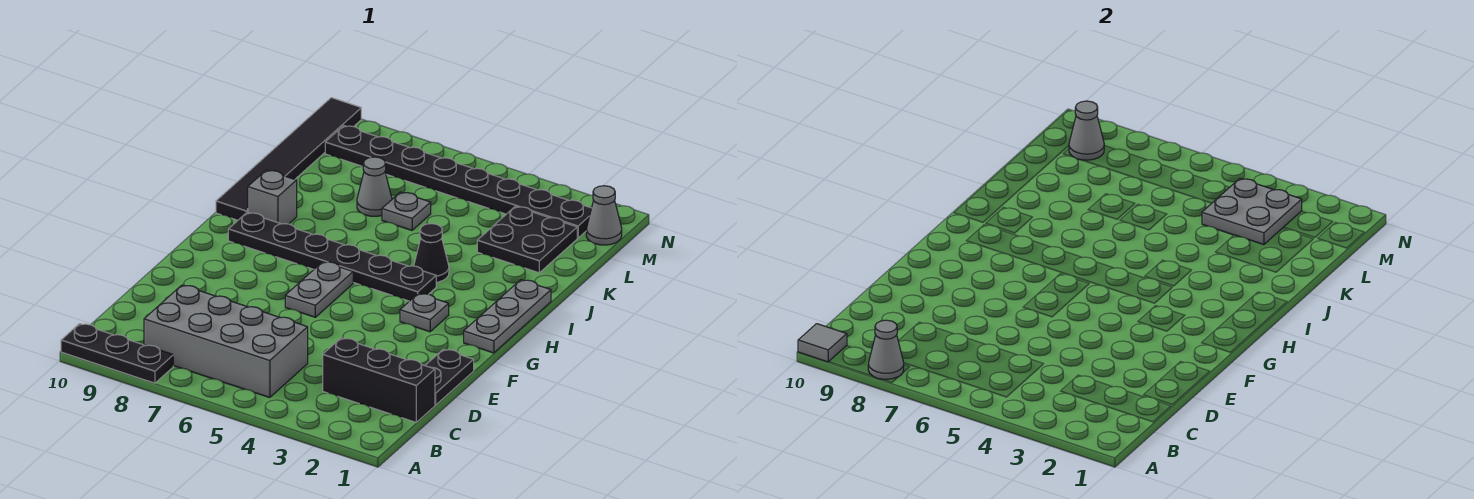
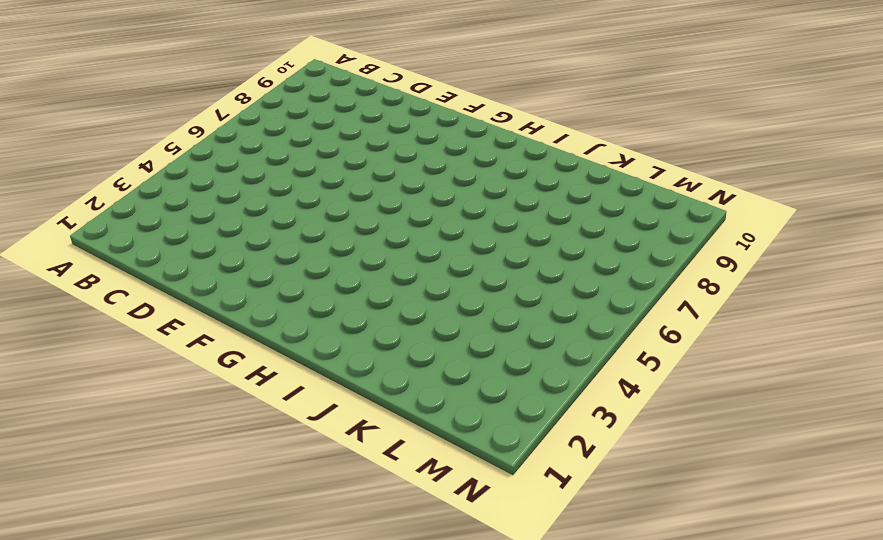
none -> black plate A8:A10 level 1
none -> grey brick B5:C8 level 1
none -> black brick C1:C3 level 1

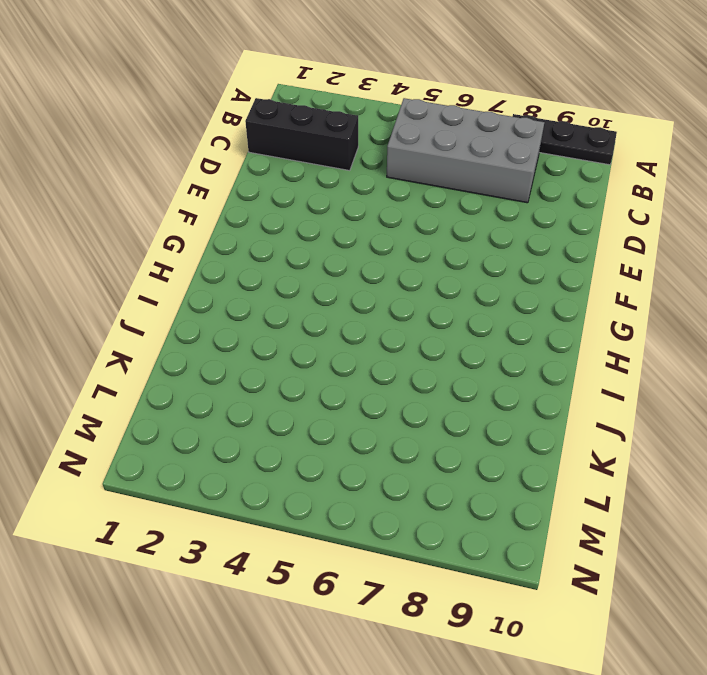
none -> black plate D1:E1 level 1
none -> grey plate F6:G6 level 1
none -> grey plate G1:I1 level 1

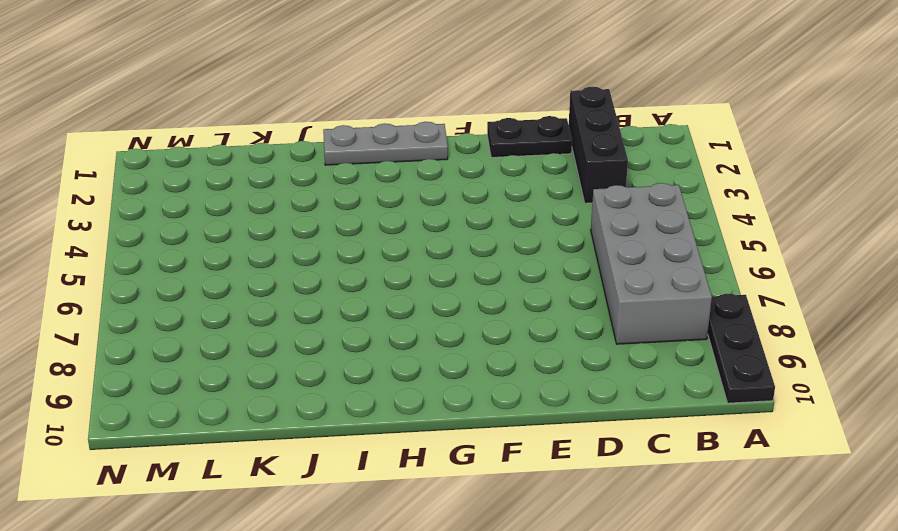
none -> grey plate F6:G6 level 1
none -> grey plate G3 level 1
none -> black plate H4:H9 level 1

